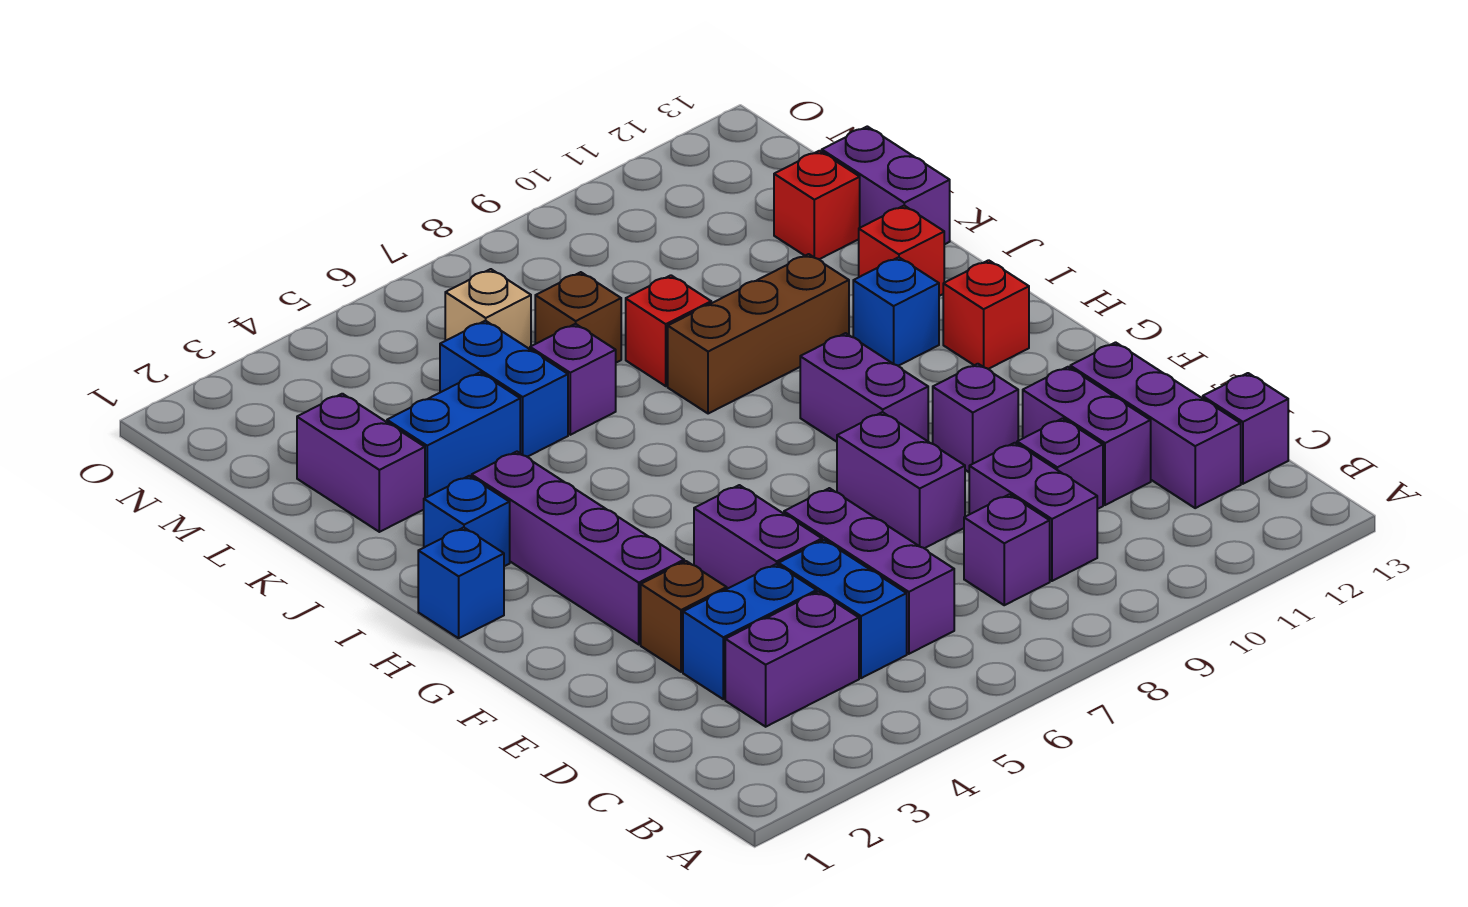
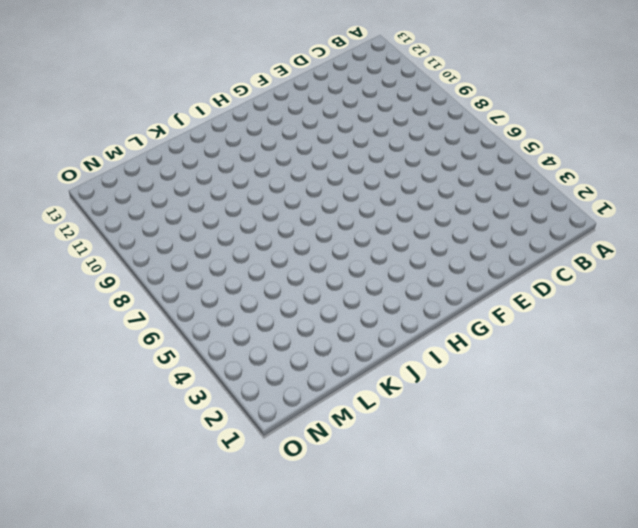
none -> purple brick C3:C4 level 1
none -> blue brick C5:D5 level 1
none -> purple brick C6:E6 level 1
none -> purple brick C8 level 1

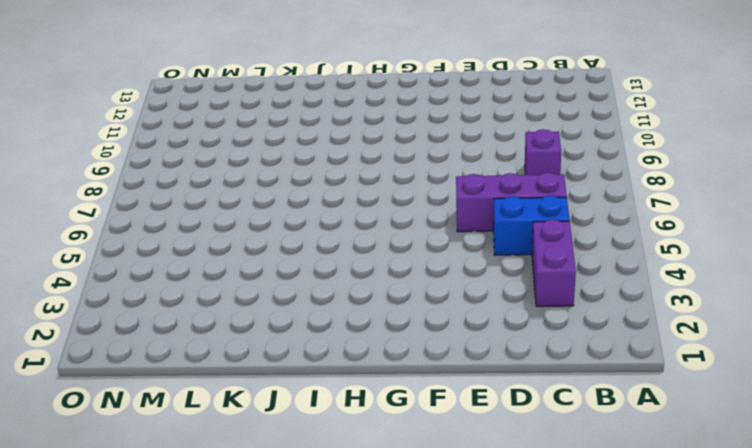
none -> purple brick C9:D9 level 1
none -> purple brick C12:E12 level 1
none -> purple brick C13 level 1
none -> blue brick D3:D4 level 1

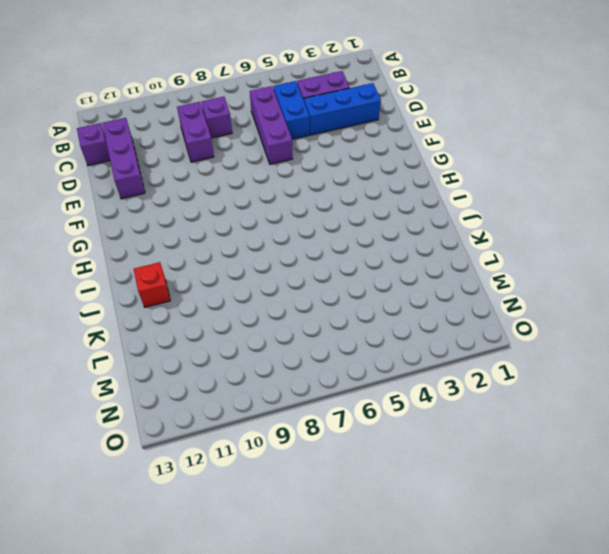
blue brick D2:D4 level 1 -> blue brick D3:D4 level 1
none -> purple brick D10 level 1
none -> purple brick D11:E11 level 1
none -> brown brick E3 level 1
none -> purple brick E5:F5 level 1

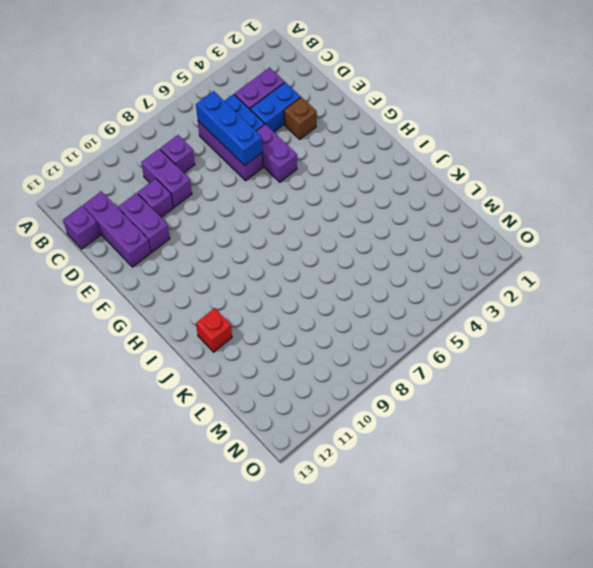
blue brick C6:E6 level 2 -> none
none -> purple brick E8:F8 level 1
none -> purple brick F3:I3 level 1
none -> purple brick F10 level 1
none -> purple brick G9:H9 level 1

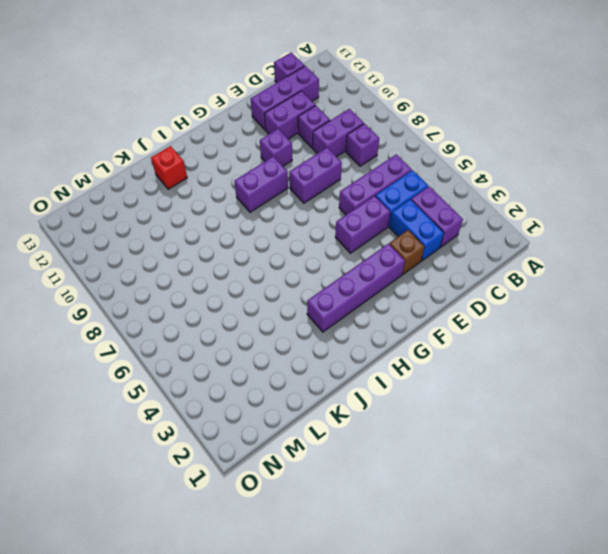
none -> blue brick H1 level 1
none -> red brick H12 level 1
none -> blue brick I2 level 1
none -> blue brick I11 level 1

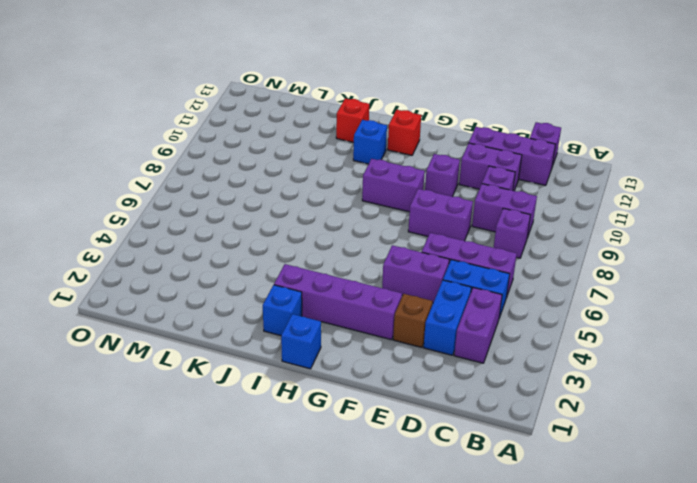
none -> brown brick J8:J10 level 1
none -> purple brick K2:L2 level 1
none -> blue brick K3:K4 level 1
none -> blue brick K5:L5 level 1

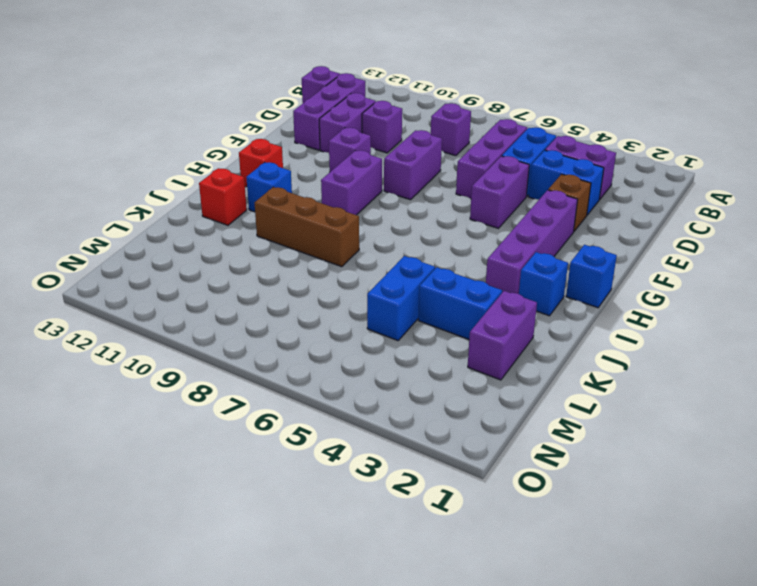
none -> purple brick C9:D9 level 1
none -> purple brick K6 level 1
none -> red brick K8 level 1
none -> purple brick K13:L13 level 1

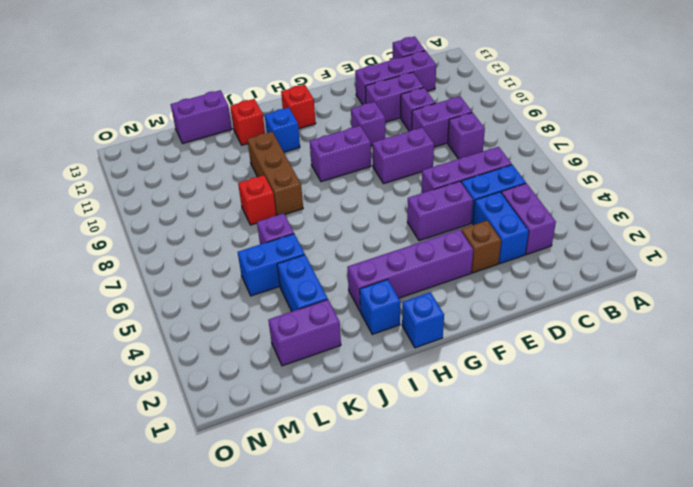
none -> brown brick L7 level 1
none -> red brick L12 level 1
none -> tan brick M6 level 1

